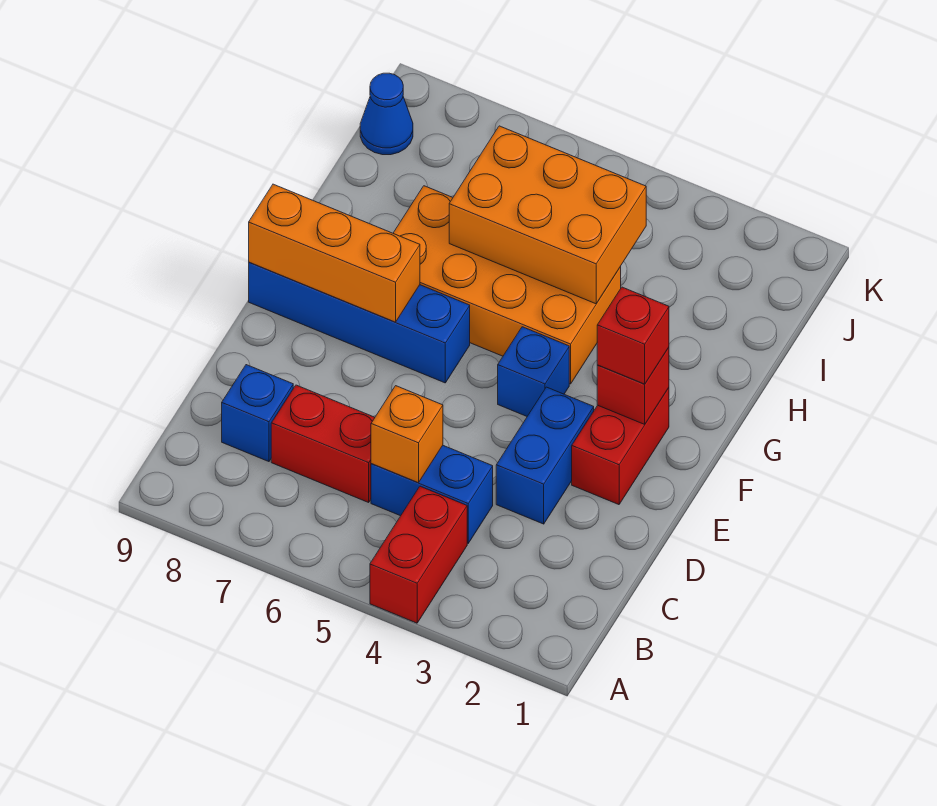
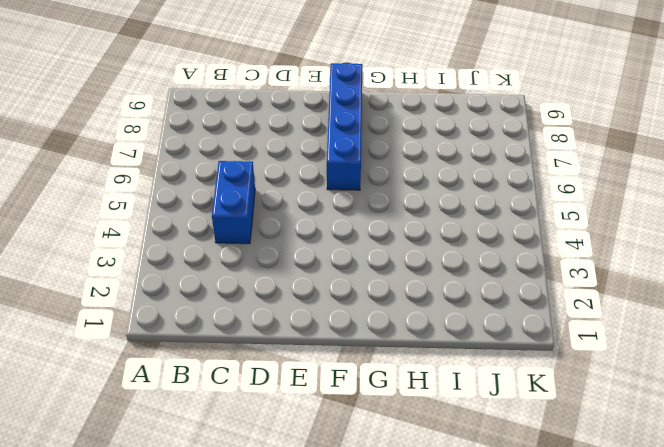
none -> red brick A4:B4 level 1
none -> red brick C6:C7 level 1
none -> blue brick C8 level 1

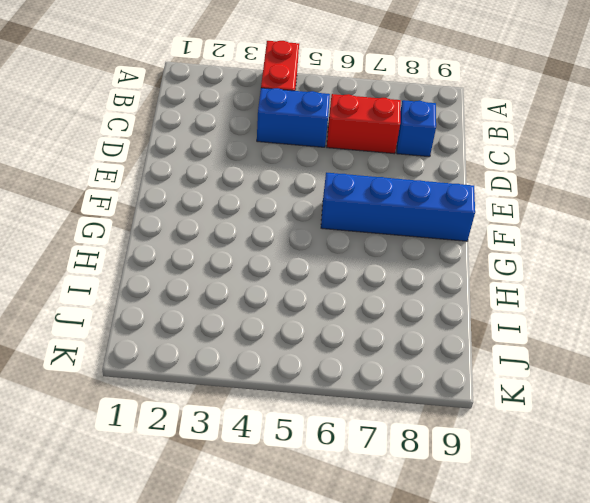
none -> blue brick D3:E3 level 1
none -> red brick E2:F2 level 1
none -> blue brick F4 level 1

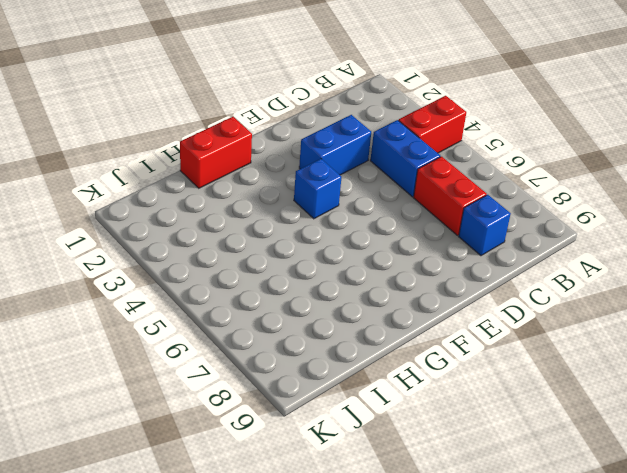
red brick G1:H1 level 1 -> red brick E2:F2 level 1
none -> blue brick F6:F9 level 1
none -> orange brick G4:H7 level 1
none -> blue cone J9 level 1

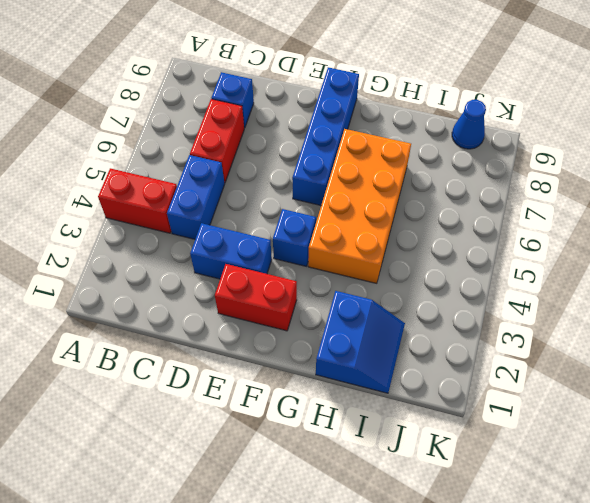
blue slope H1:I2 level 1 top H -> none
none -> orange brick C5 level 2
none -> red brick F2 level 2
none -> orange brick F7:F9 level 2

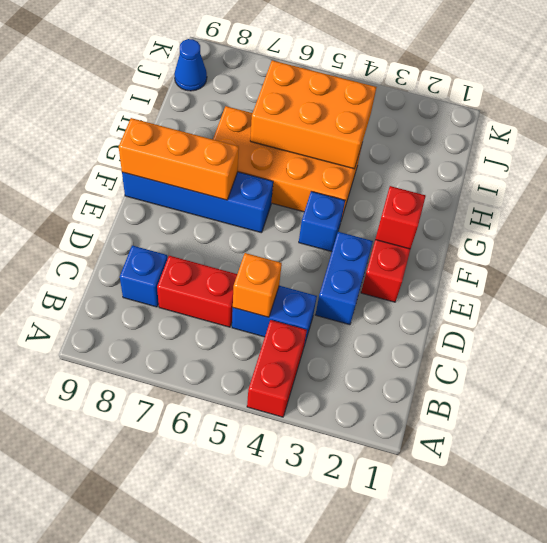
none -> red brick F2 level 3

